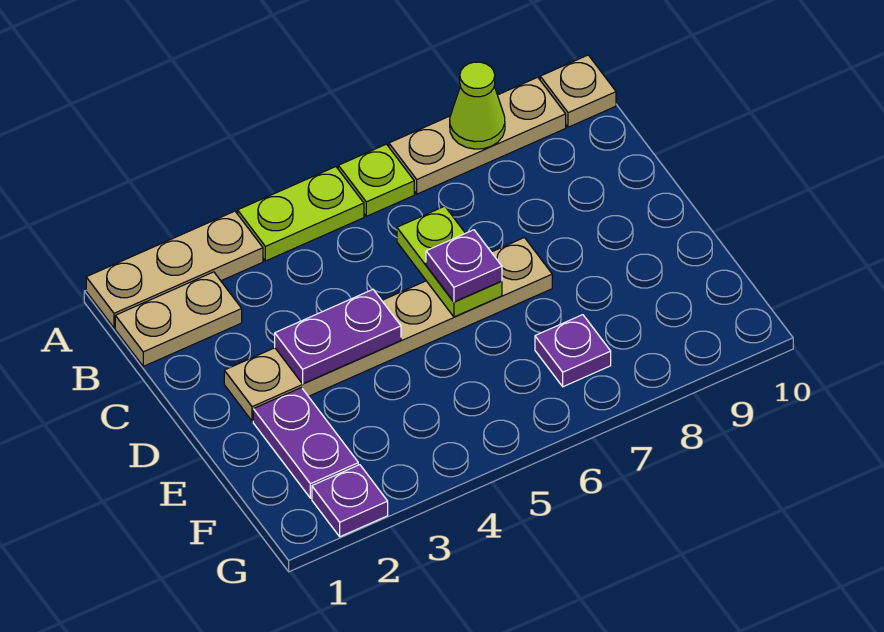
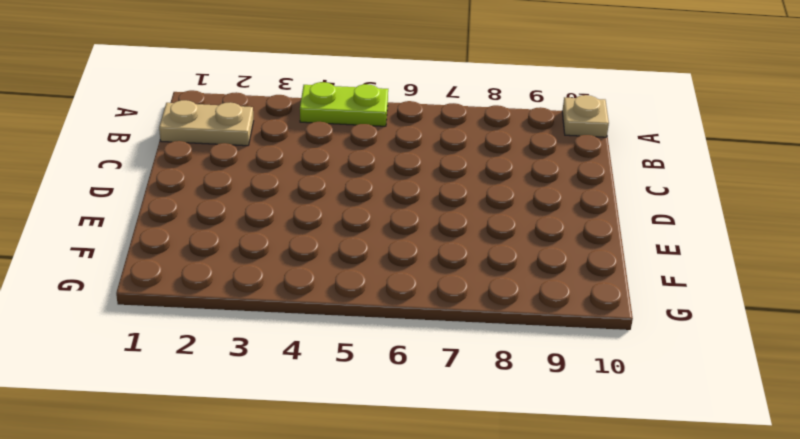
none -> tan plate A1:A3 level 1
none -> lime plate A6 level 1
none -> tan plate A7:A9 level 1

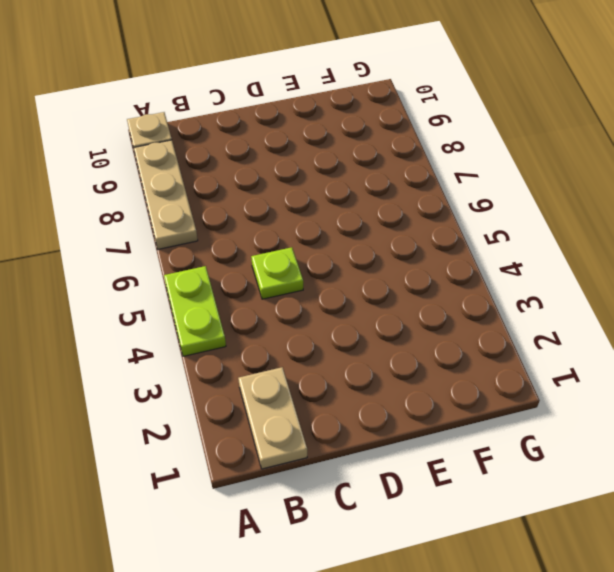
lime plate C5 level 1 -> lime plate A6 level 1
none -> tan plate A1:A3 level 1
none -> tan plate D2:D7 level 1
none -> purple plate E2:F2 level 1

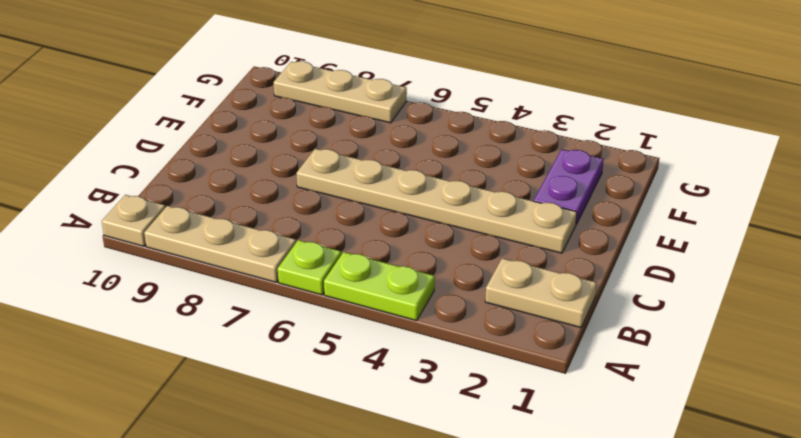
tan plate G7:G9 level 1 -> tan plate A1:A3 level 1
none -> purple plate F7 level 1
none -> purple plate G2 level 1
none -> lime cone A8 level 2

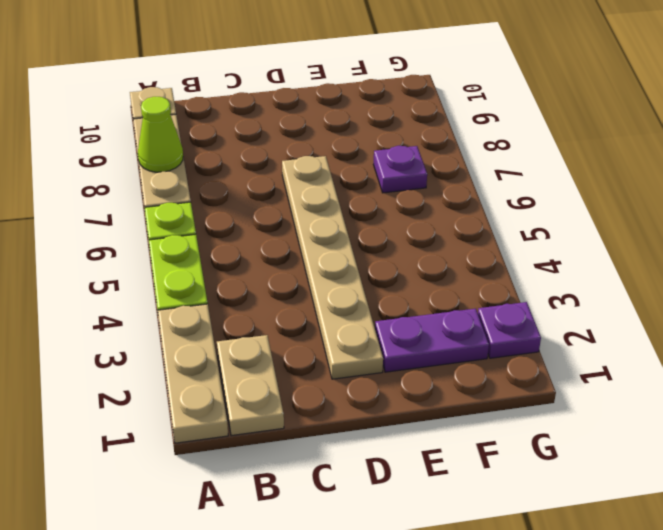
none -> lime plate C6:D6 level 2
none -> purple plate D3:D4 level 2
none -> purple plate D6 level 3

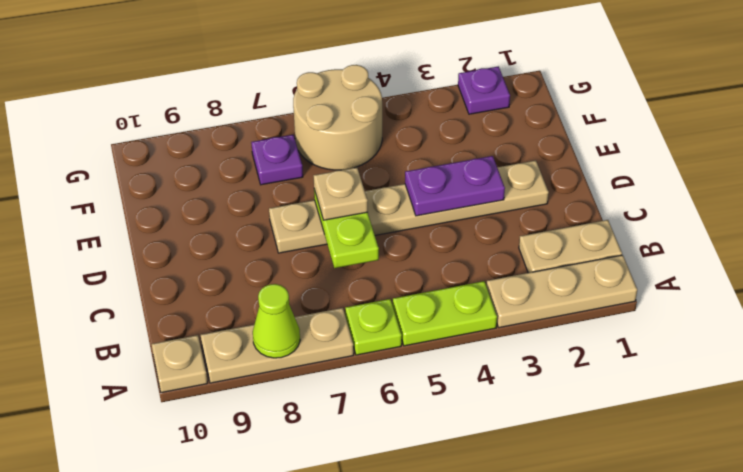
tan plate D6 level 3 -> purple plate D6 level 3
tan round brick F5:G6 level 1 -> none
none -> purple plate E2:F2 level 1

